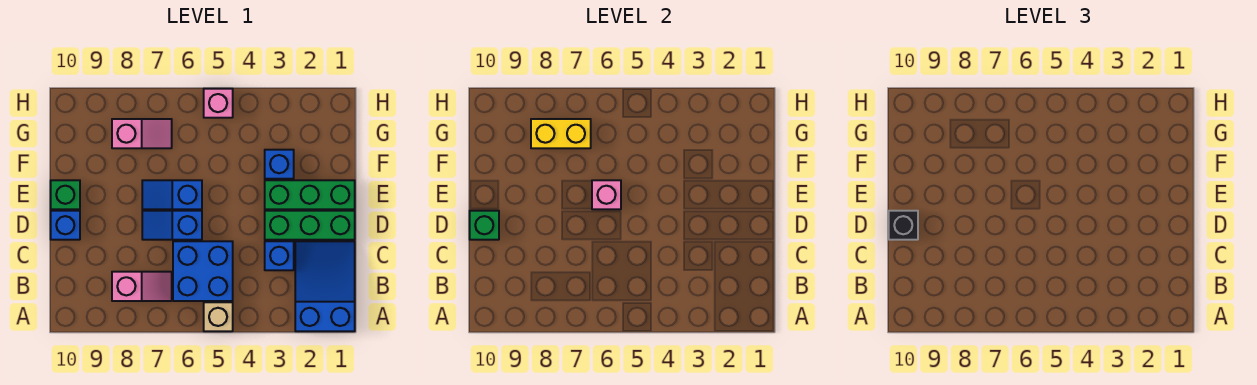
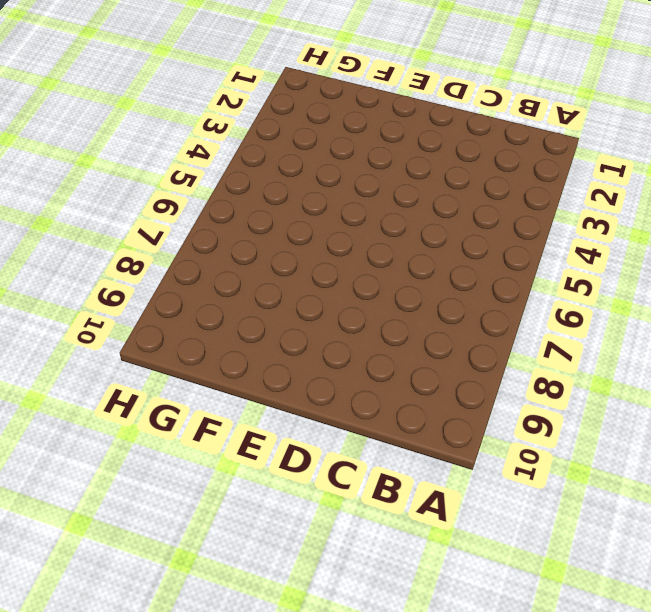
none -> blue slope A1:C2 level 1 top A
none -> tan brick A5 level 1
none -> blue brick B5:C6 level 1

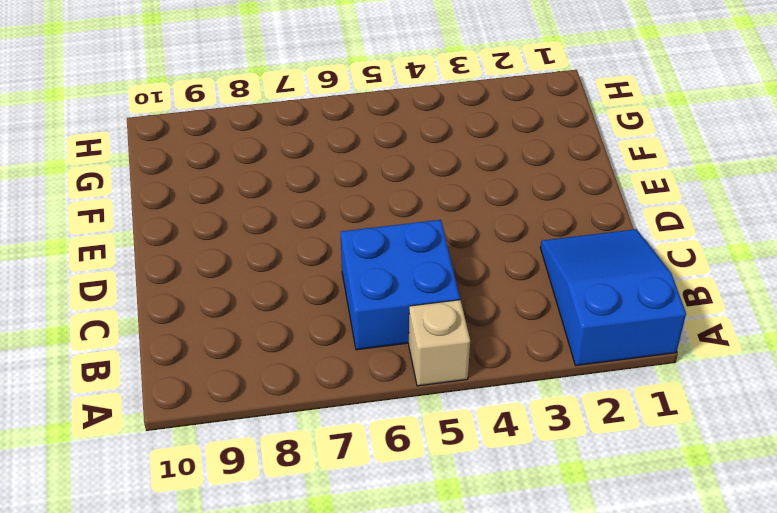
none -> pink slope B7:B8 level 1 top 8
none -> blue brick C3 level 1
none -> green brick D1:D3 level 1

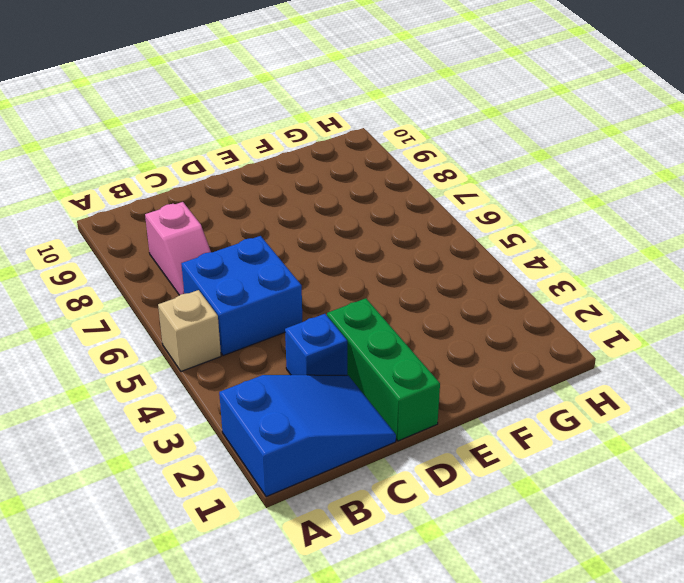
none -> blue slope D6:D7 level 1 top 6
none -> blue brick D10 level 1
none -> green brick E1:E3 level 1

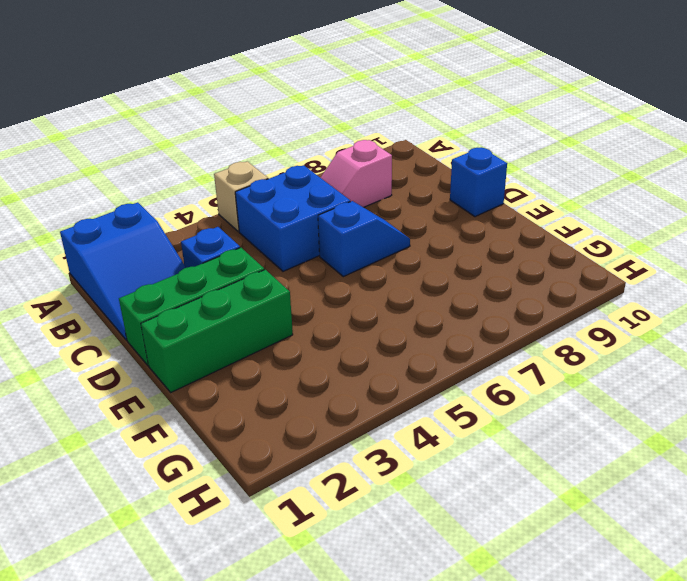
none -> blue slope E6:E7 level 1 top 6
none -> green brick E10 level 1
none -> blue brick F3 level 1

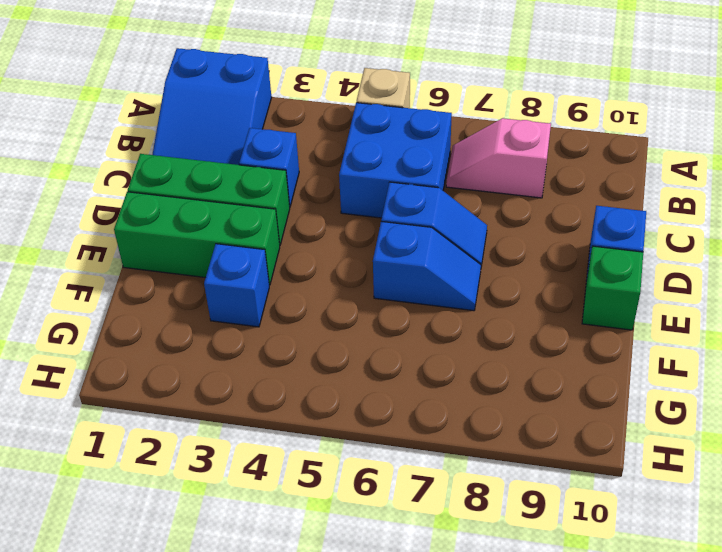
none -> pink slope G7:G8 level 1 top 8
none -> pink brick H5 level 1
none -> green brick D10 level 2

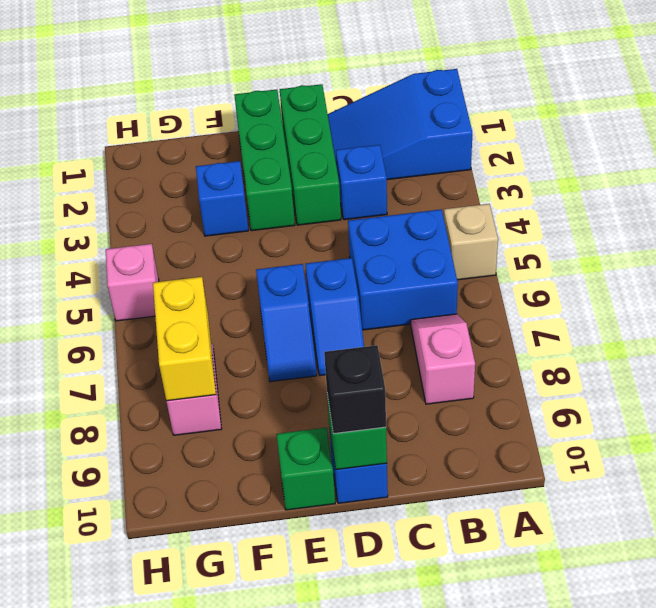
none -> pink brick E6 level 2

